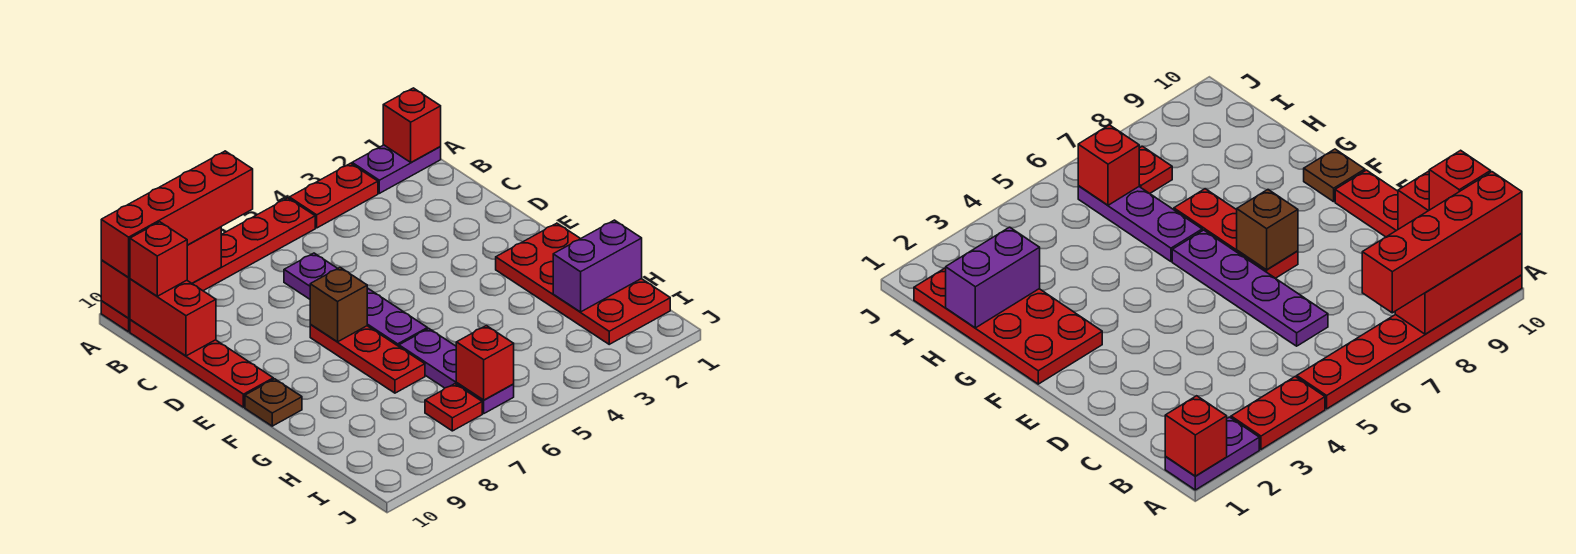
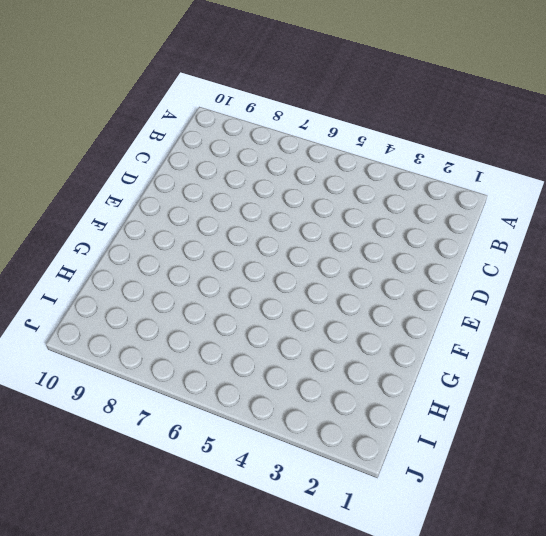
none -> purple plate A1:A2 level 1
none -> red plate A3:A4 level 1
none -> red plate A5:A10 level 1

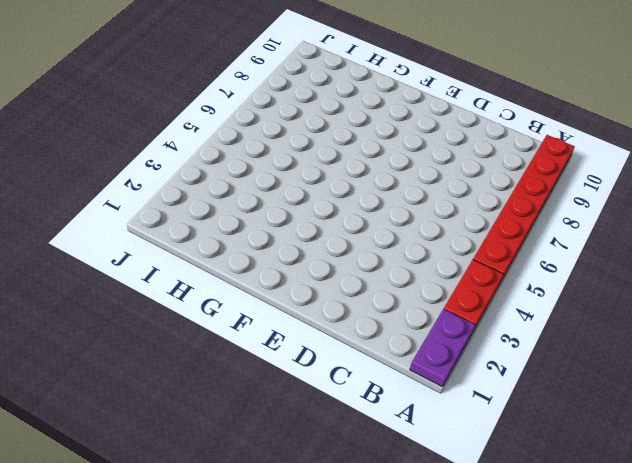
none -> red plate B10:E10 level 1
none -> purple plate C6:F6 level 1
none -> red plate E7:G7 level 1

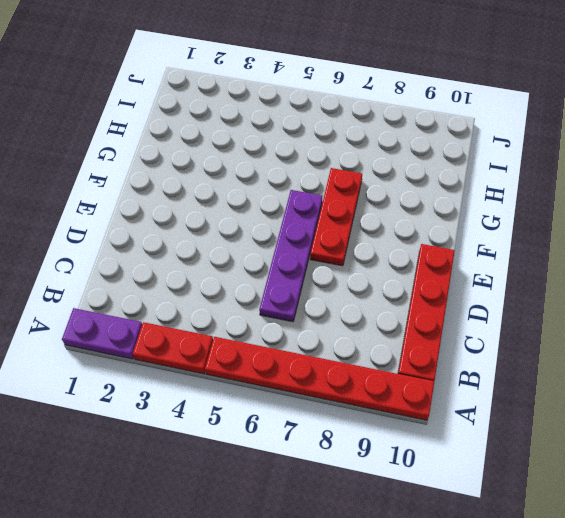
none -> red plate F1:I2 level 1
none -> brown plate F10 level 1
none -> purple plate G6:I6 level 1

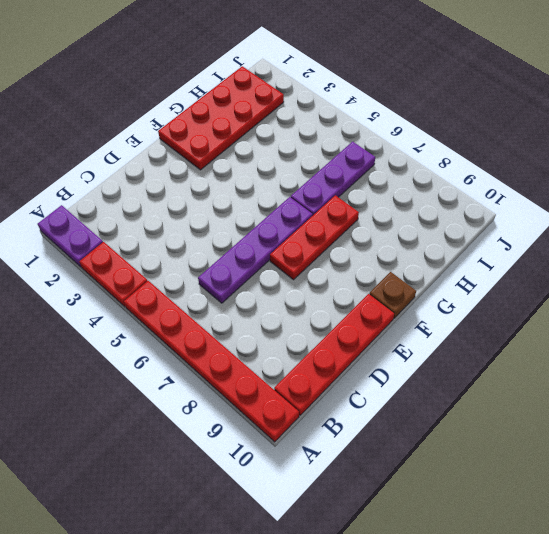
none -> red plate I7 level 1
none -> red brick A1 level 2
none -> red brick A8:A10 level 2

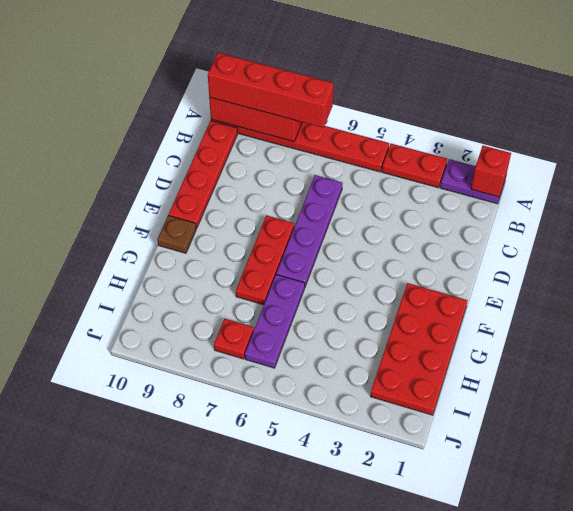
none -> red brick B10:C10 level 2
none -> brown brick E7 level 2
none -> purple brick H1:H2 level 2

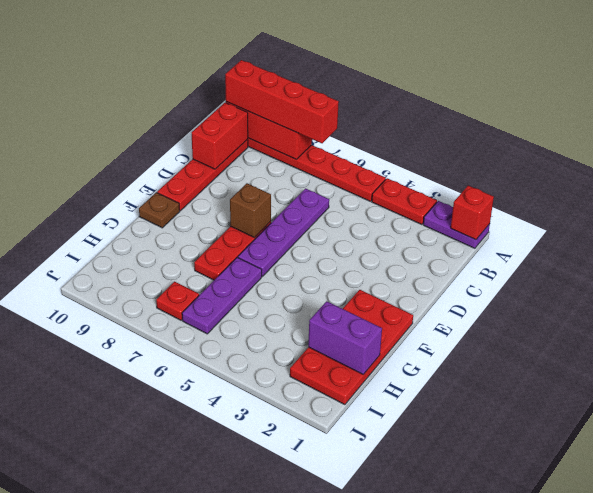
none -> red brick I6 level 2
none -> red brick B10 level 3

